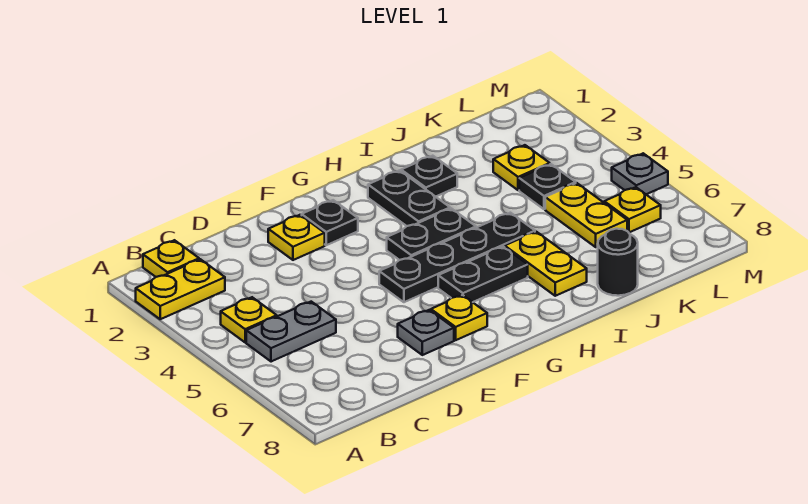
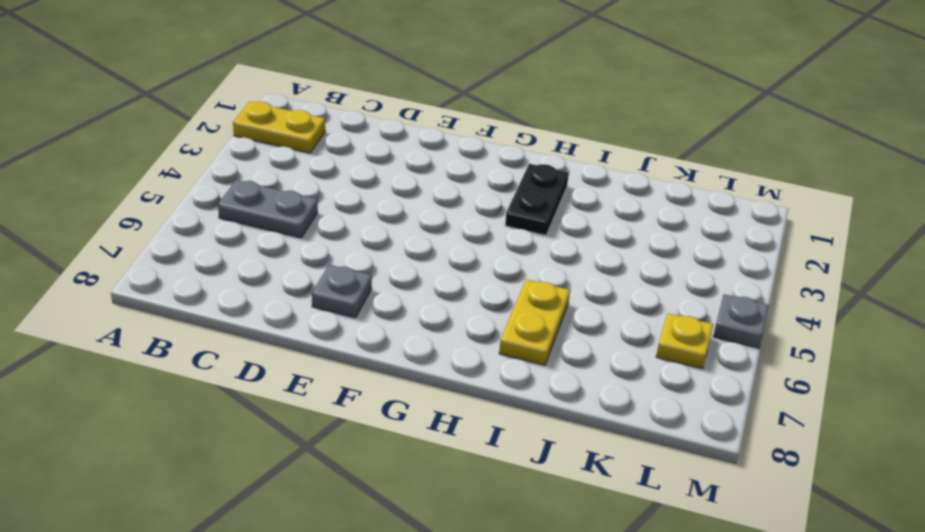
none -> yellow plate B1 level 1
none -> yellow plate B4 level 1
none -> yellow plate E2 level 1

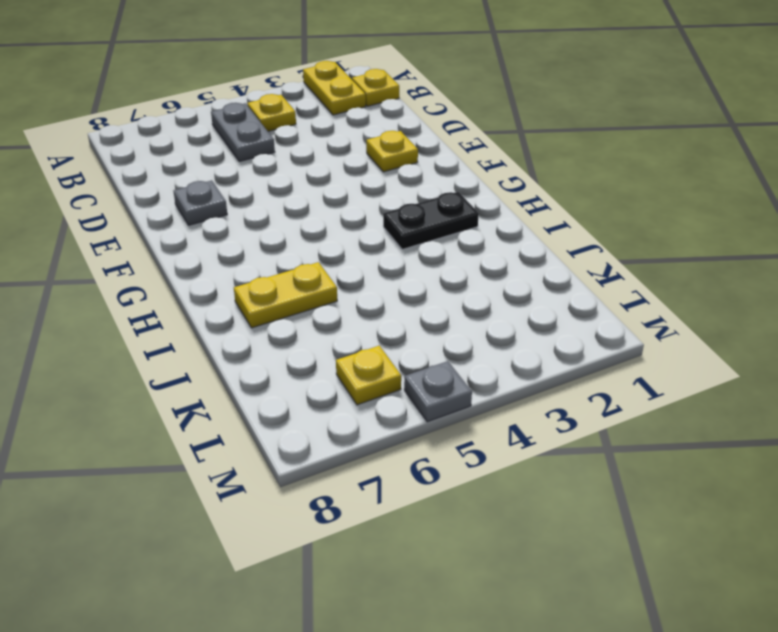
none -> black plate F2 level 1
none -> black plate F5:I5 level 1
none -> yellow plate F7 level 1

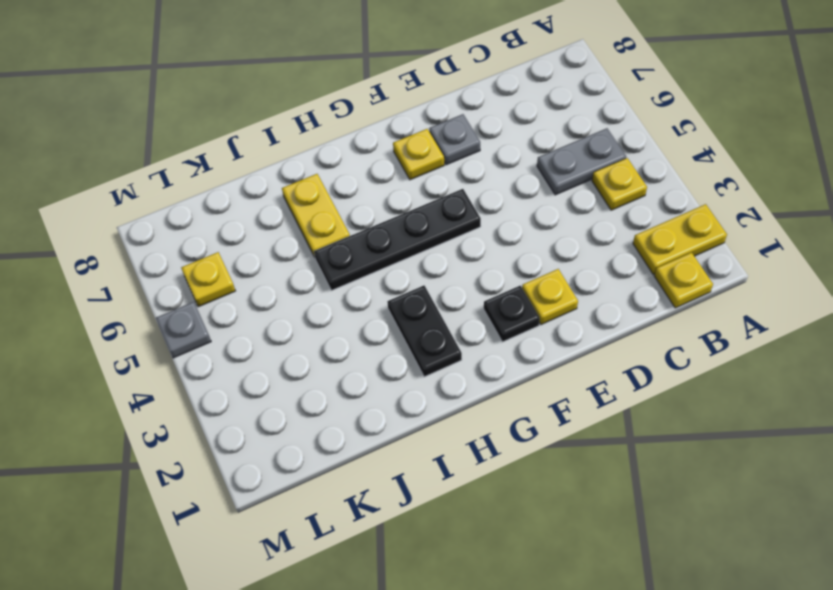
none -> black plate G4:H4 level 1
none -> black plate G6:H6 level 1
none -> black plate I2 level 1

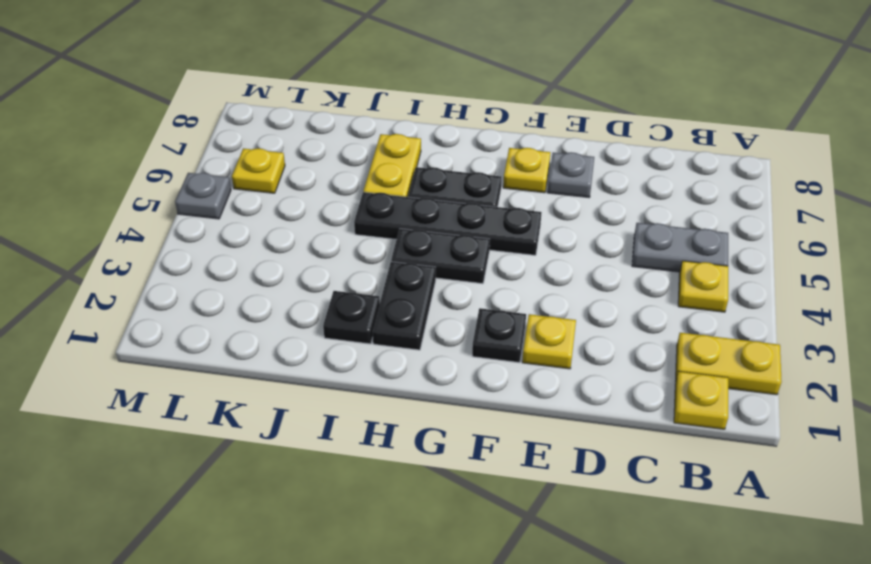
none -> black round brick J8 level 1
none -> yellow plate K3 level 1
none -> black plate K4 level 1

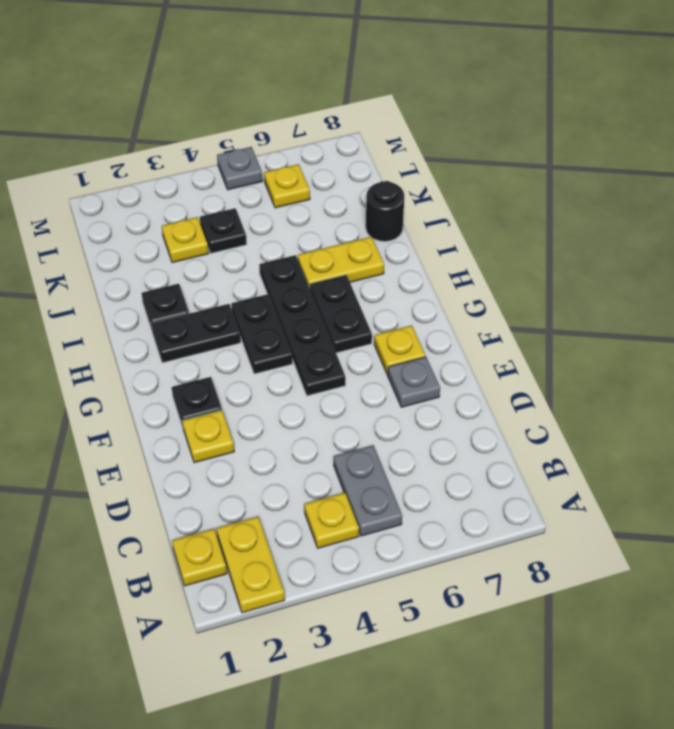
none -> yellow plate K5:K6 level 1

